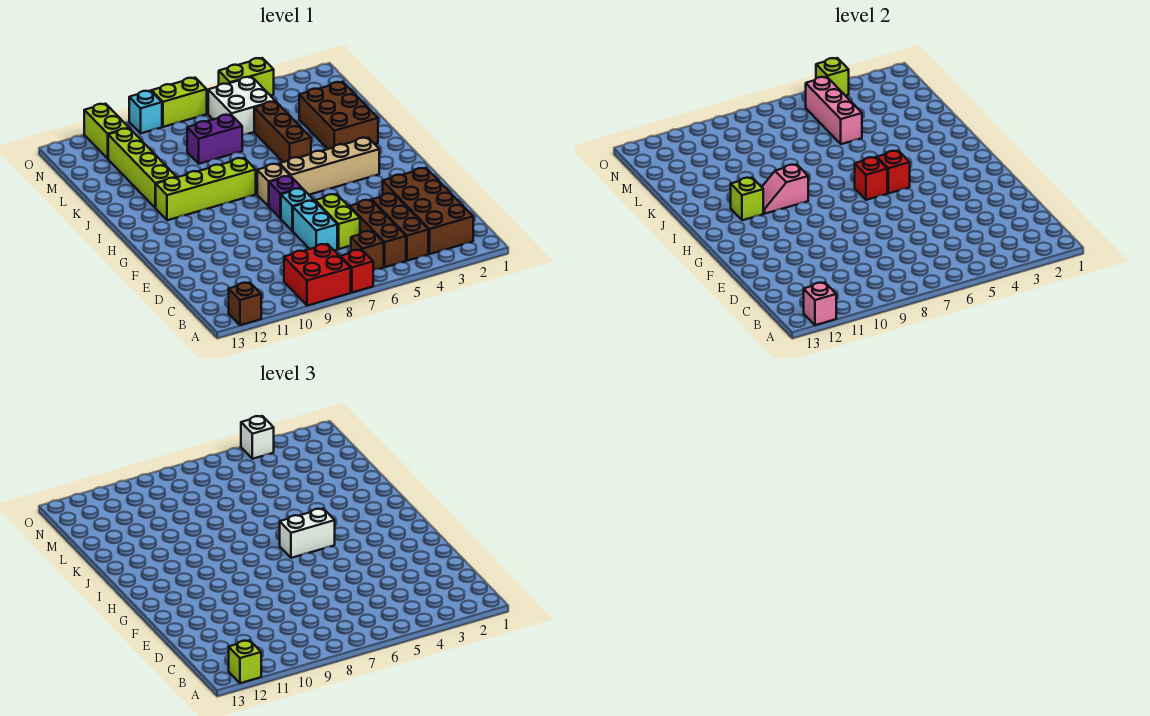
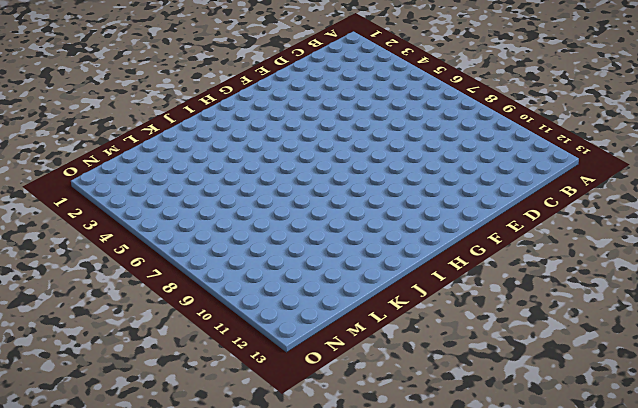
none -> red brick A7 level 1
none -> red brick A8:B9 level 1
none -> brown brick A12 level 1
none -> brown brick B2:E3 level 1

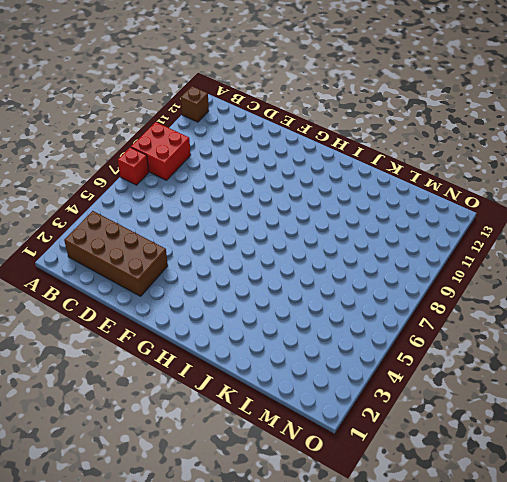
none -> brown brick B4:D4 level 1
none -> brown brick B5:D5 level 1
none -> brown brick B6 level 1
none -> lime brick D6:E6 level 1

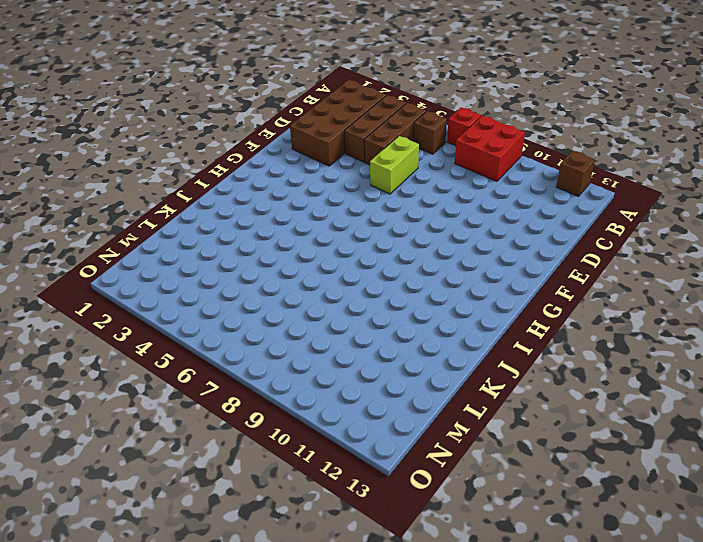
none -> cyan brick D7:E7 level 1
none -> cyan brick F7 level 1
none -> purple brick G7 level 1
none -> tan brick H3:H6 level 1

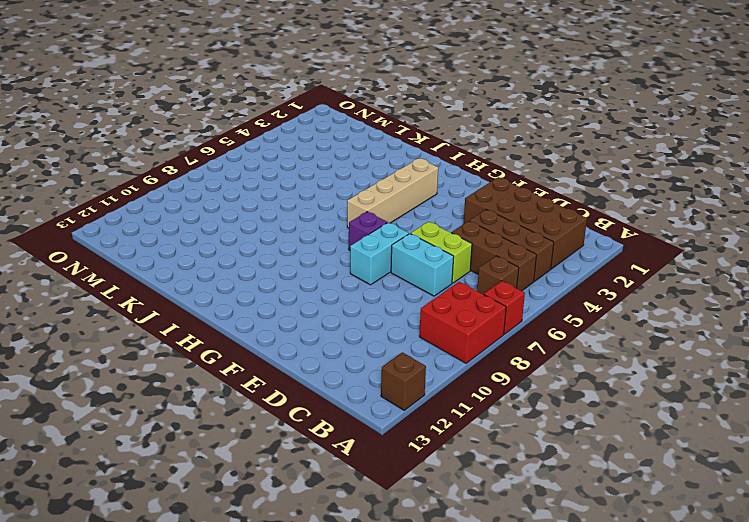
cyan brick F7:F8 level 1 -> cyan brick F7 level 1
none -> tan brick H7 level 1
none -> lime brick I8:I11 level 1
none -> brown brick J2:L3 level 1
none -> brown brick J5:L5 level 1

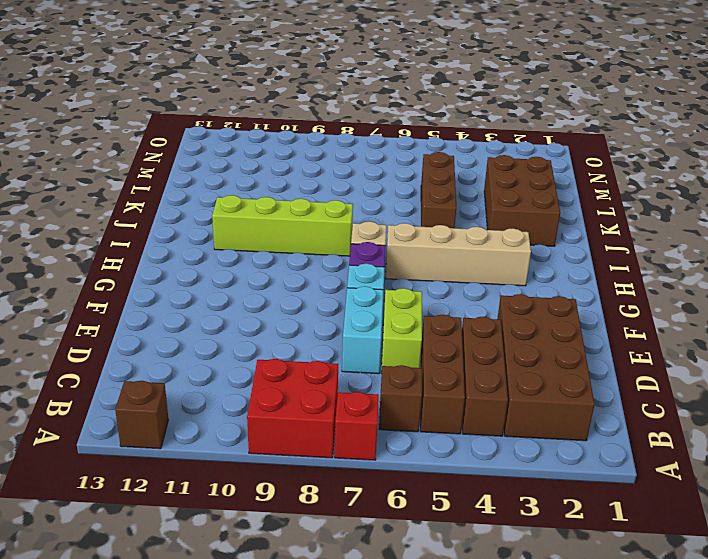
none -> lime brick J11:M11 level 1
none -> purple brick L7:L8 level 1
none -> white brick M5:N6 level 1
none -> lime brick N11:O11 level 1

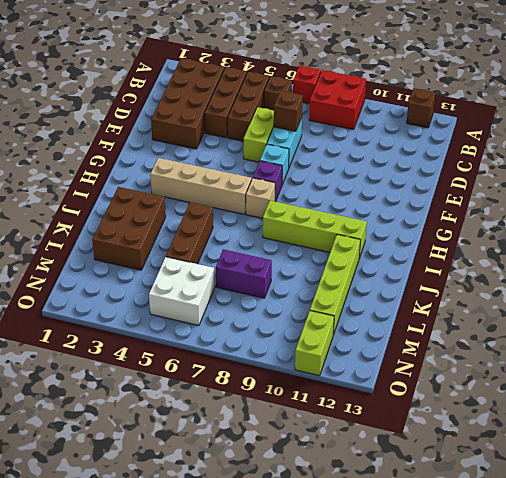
brown brick D7 level 2 -> none
none -> lime brick O4:O5 level 1
none -> lime brick O7:O8 level 1
none -> cyan brick O9 level 1
none -> pink brick A12 level 2

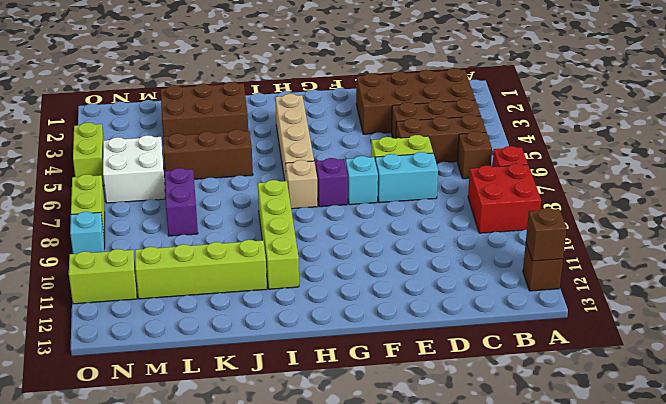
brown brick A12 level 2 -> pink brick A12 level 2
none -> red brick H5 level 2
none -> red brick H6 level 2
none -> pink slope I9:I10 level 2 top 9
none -> lime brick I11 level 2

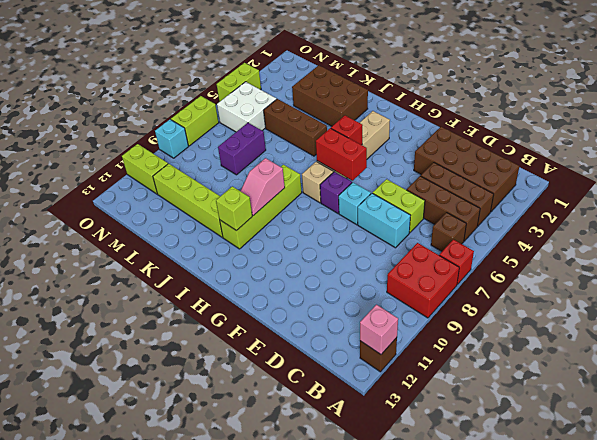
red brick G6:H6 level 2 -> red brick H6 level 2
none -> pink brick L5:N5 level 2
none -> lime brick O4 level 2
none -> lime brick A12 level 3
none -> white brick H5:H6 level 3

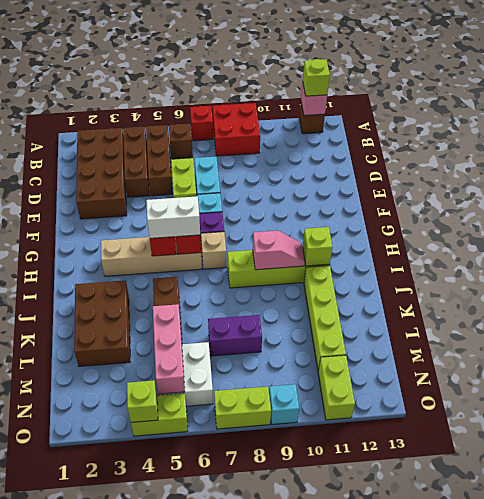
none -> white brick O4 level 3

